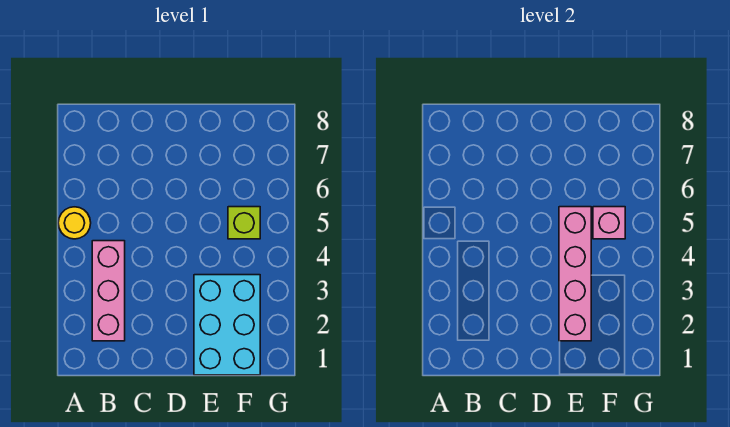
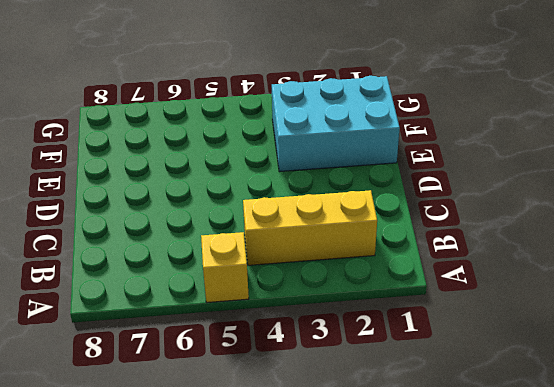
yellow brick A5 level 1 -> yellow round brick A5 level 1
yellow brick B2:B4 level 1 -> pink brick B2:B4 level 1
none -> lime brick F5 level 1
none -> pink brick E2:E5 level 2

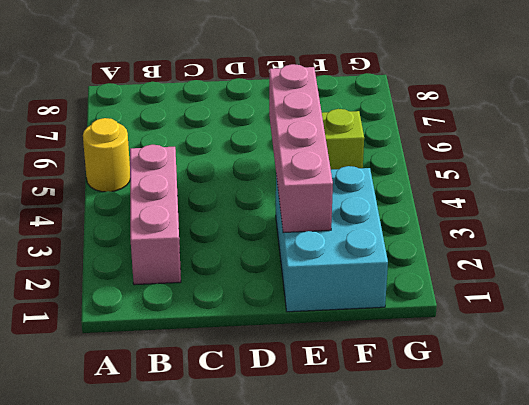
none -> pink brick F5 level 2

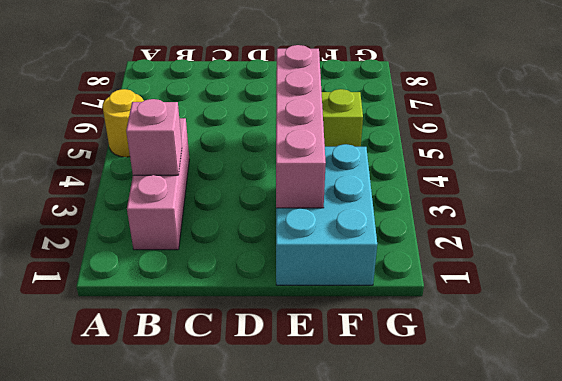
pink brick B3 level 2 -> pink brick F5 level 2

